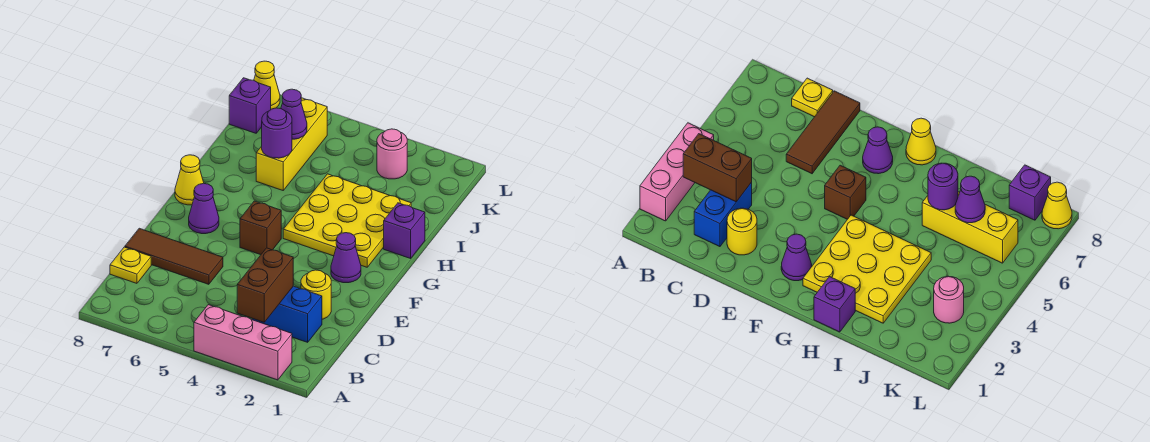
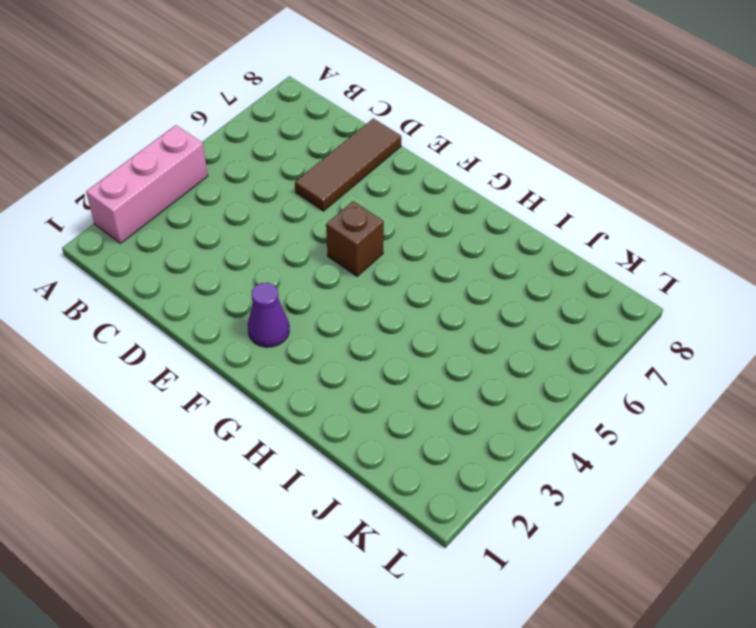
none -> blue brick C2:C3 level 1
none -> yellow plate C8 level 1
none -> yellow round brick D2 level 1

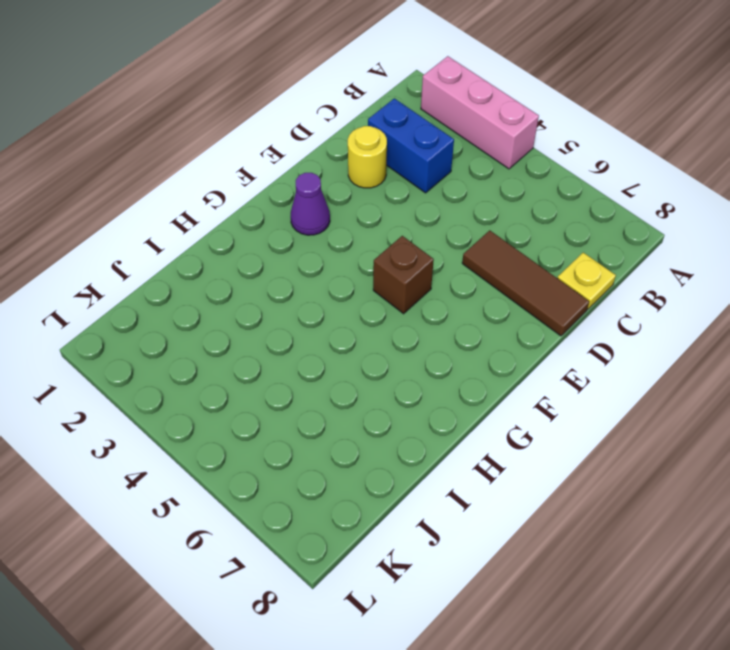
none -> purple cone F7 level 1
none -> yellow plate G2:I4 level 1
none -> yellow cone G8 level 1

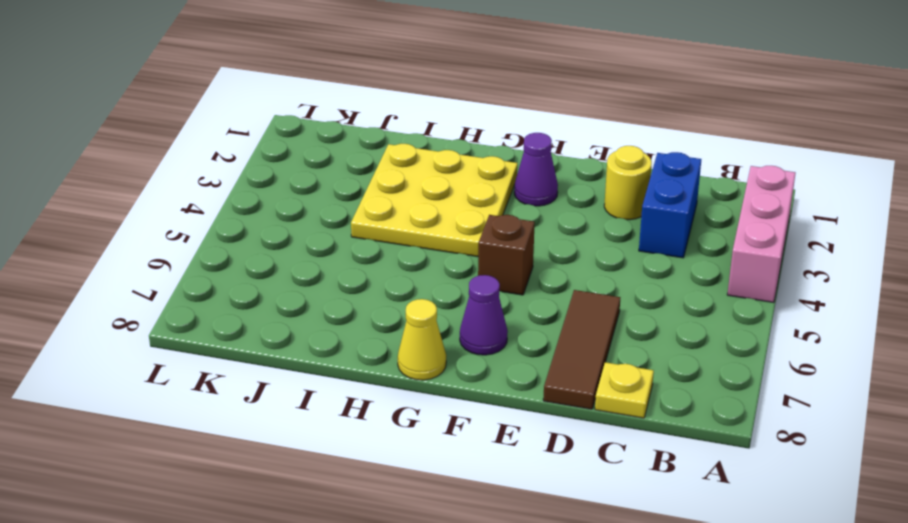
none -> purple brick H1 level 1
none -> yellow brick I6:K6 level 1
none -> pink round brick K3 level 1

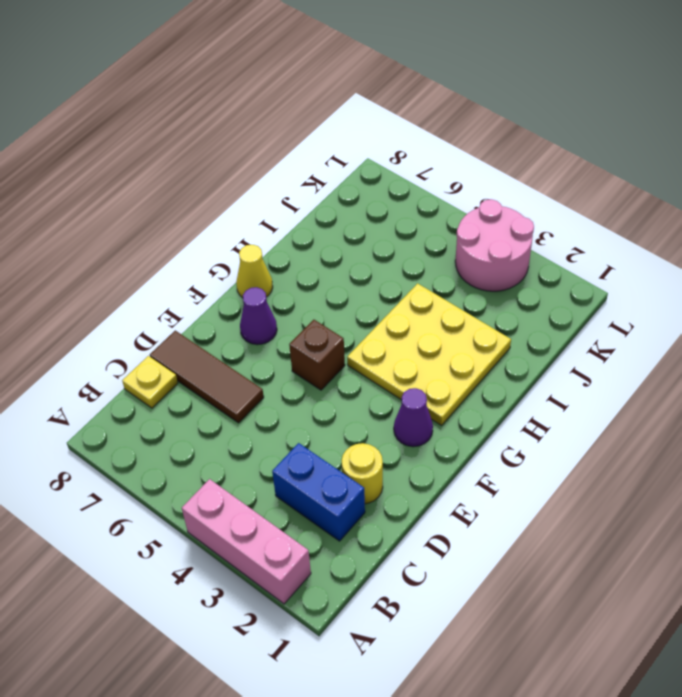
pink round brick K3:L4 level 1 -> pink round brick K3 level 1
none -> purple brick H1 level 1
none -> yellow brick I6:K6 level 1
none -> purple brick K8 level 1

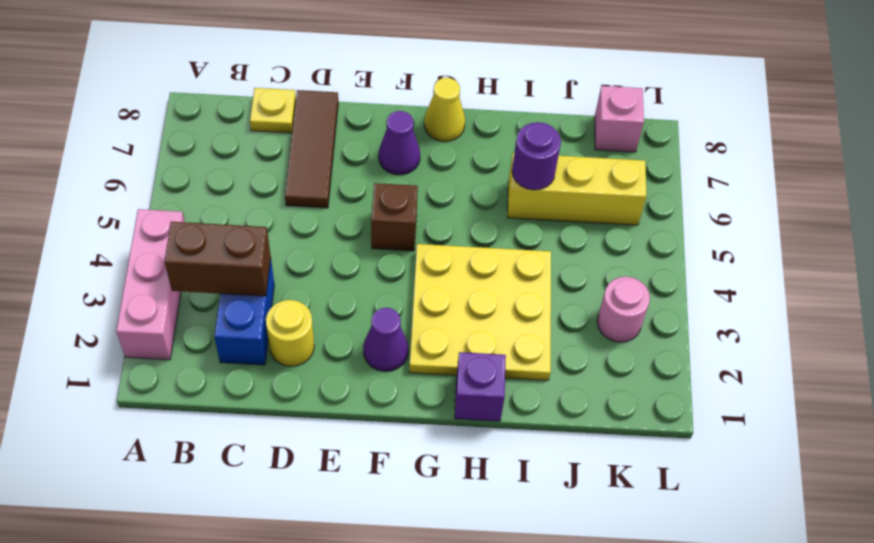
pink brick K8 level 1 -> purple brick K8 level 1
none -> yellow cone L8 level 1
none -> purple cone J6 level 2

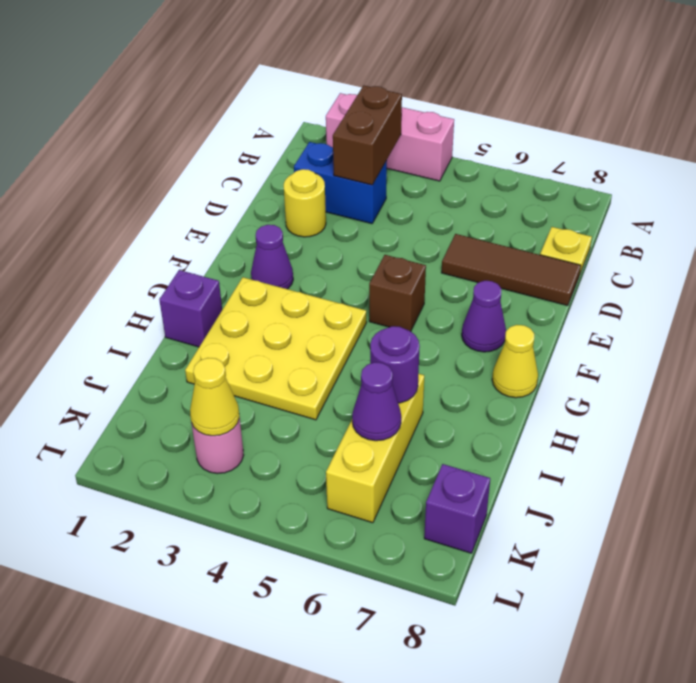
yellow cone K3 level 2 -> yellow cone L8 level 1

